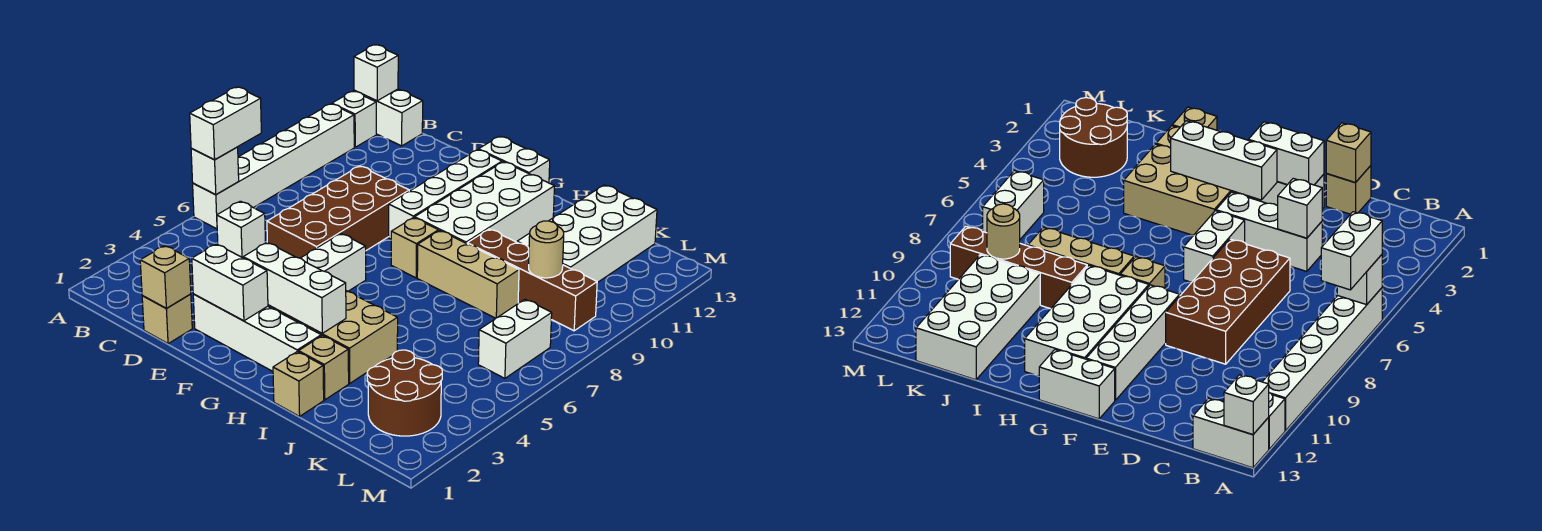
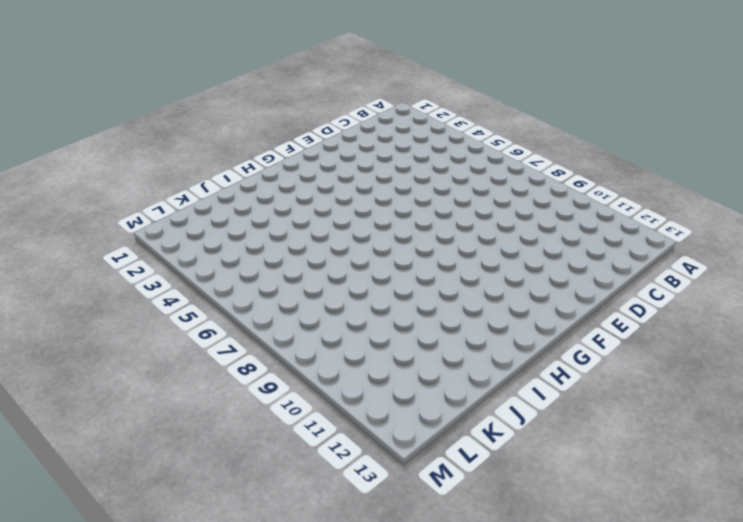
none -> white brick A6:A11 level 1
none -> white brick A12 level 1
none -> white brick A13:B13 level 1

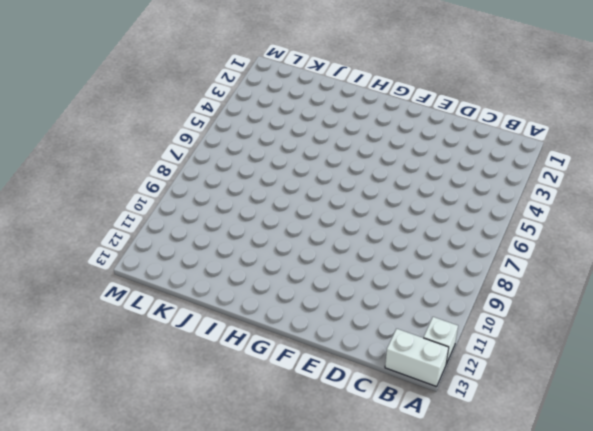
none -> white brick A6:A11 level 1
none -> tan brick D1 level 1
none -> white brick D4:F4 level 1

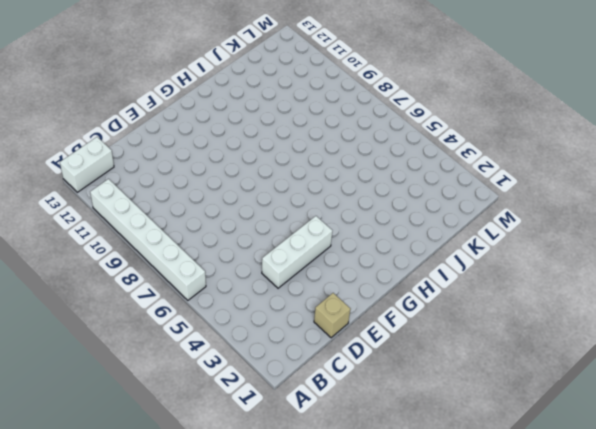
none -> white brick A12 level 1
none -> brown brick D6:E9 level 1
none -> white brick E2:H2 level 1

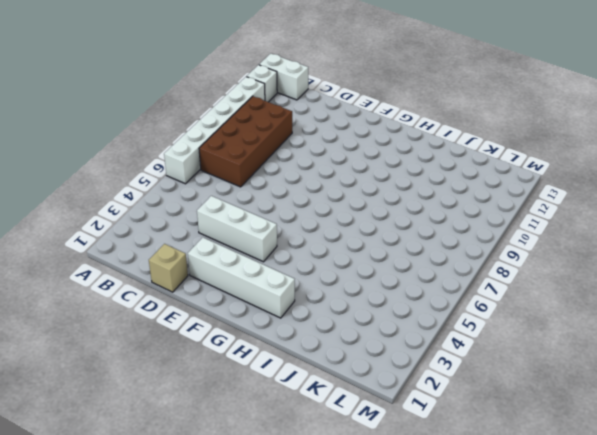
brown brick B7:C10 level 1 -> brown brick D6:E9 level 1
none -> white brick F5:F6 level 1
none -> white brick F9:F12 level 1
none -> white brick F13:G13 level 1

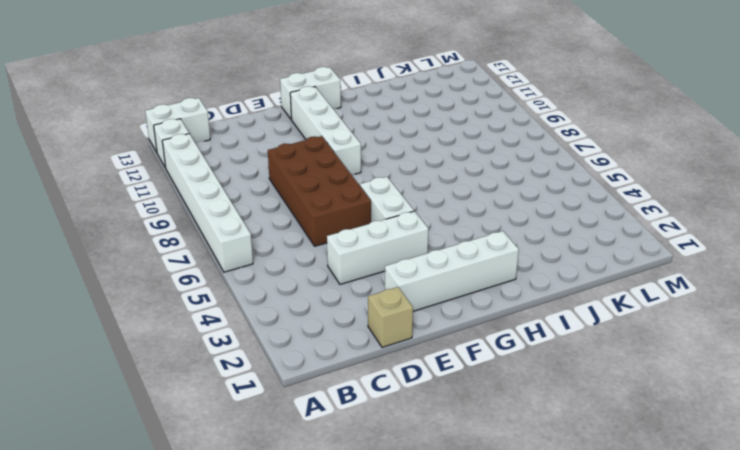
none -> tan brick G3:I4 level 1
none -> tan brick G8 level 1
none -> white brick G9:H12 level 1

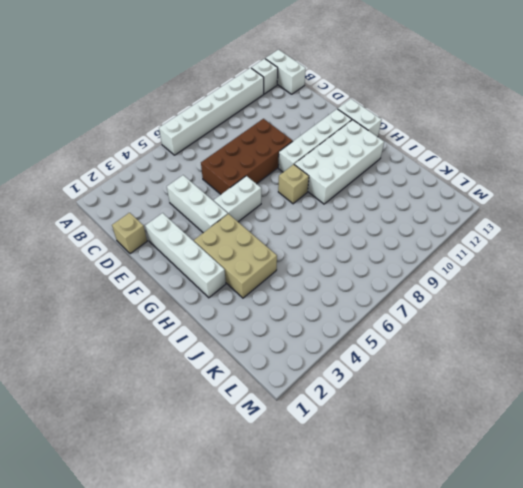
none -> tan brick H8:J8 level 1
none -> tan brick I1 level 1
none -> tan brick I2 level 1

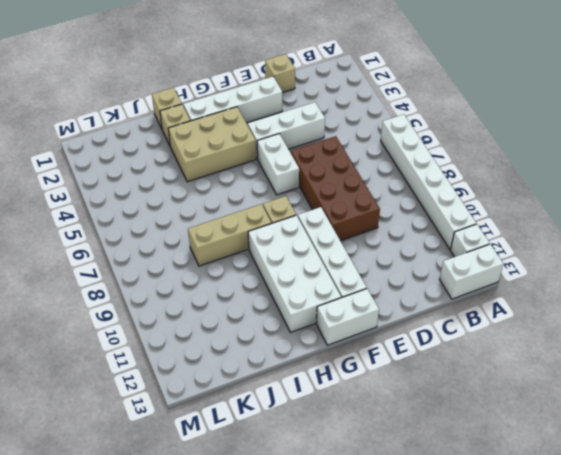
none -> brown brick I9:L9 level 1
none -> white brick J10:K13 level 1
none -> brown round brick K2:L3 level 1

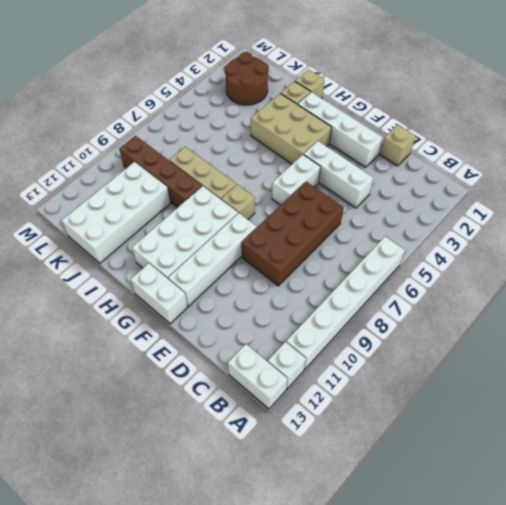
none -> white brick L6:L7 level 1
none -> white brick A6 level 2
none -> white brick A13 level 2

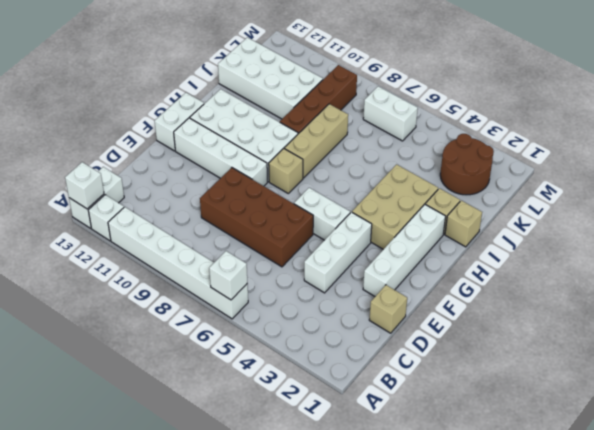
none -> tan brick D1 level 2
none -> white brick D4 level 2
none -> white brick E2:F2 level 2

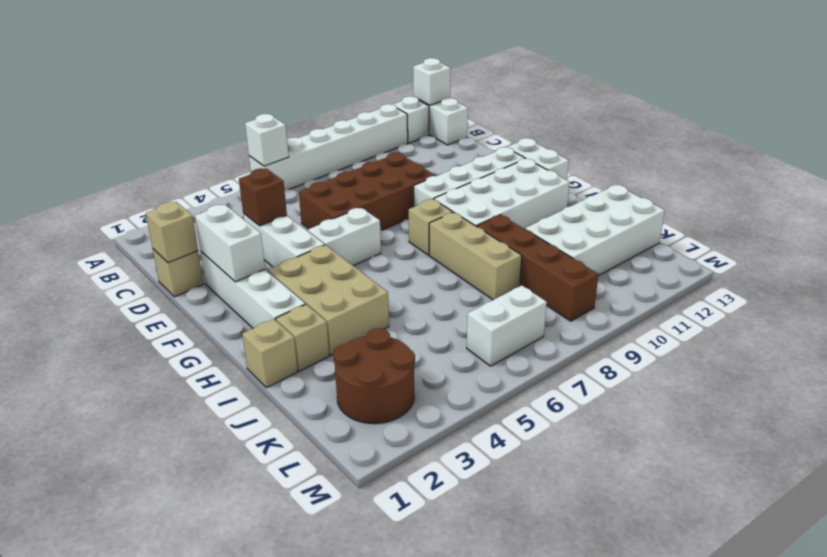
brown brick D4 level 2 -> white brick D4 level 2
none -> white brick F3:H3 level 2
none -> tan round brick K9 level 2
none -> white brick A6:A7 level 3

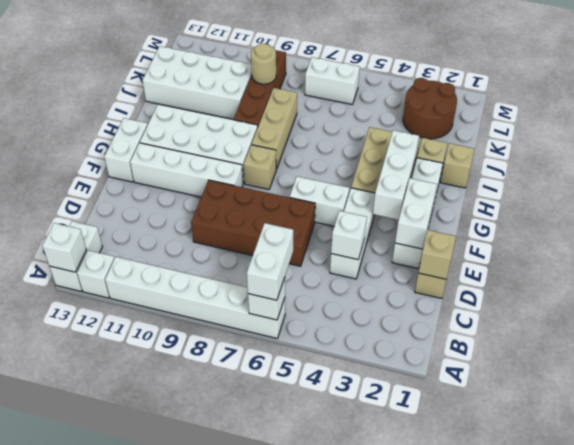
white brick A6:B6 level 3 -> white brick A6:A7 level 3

